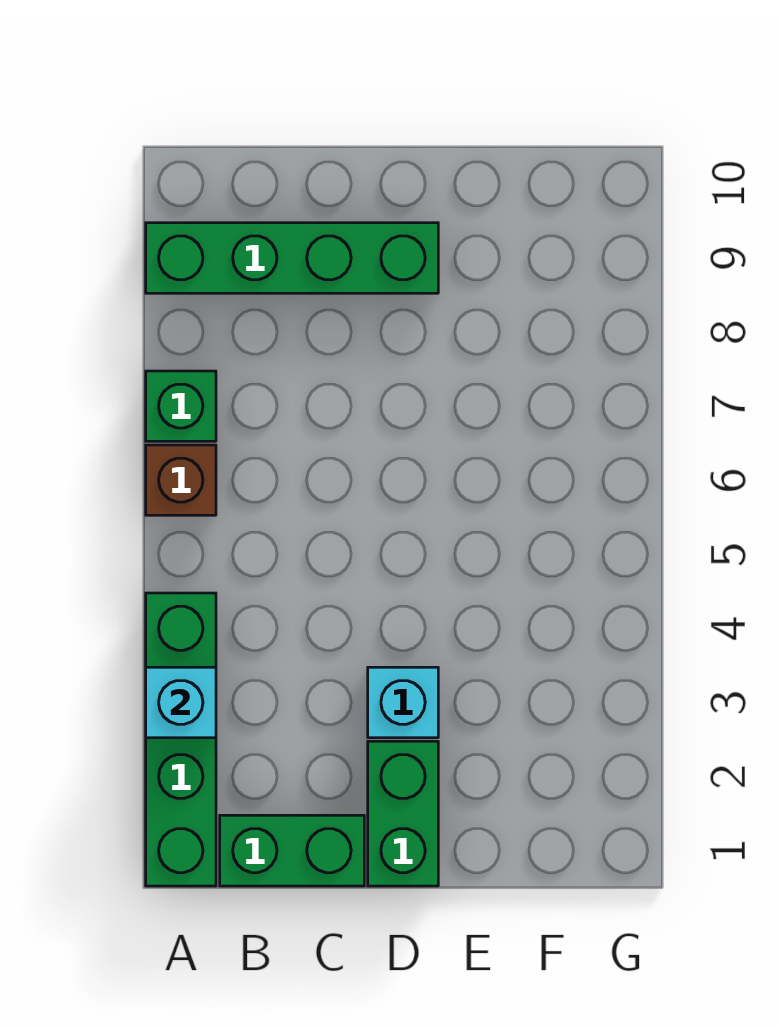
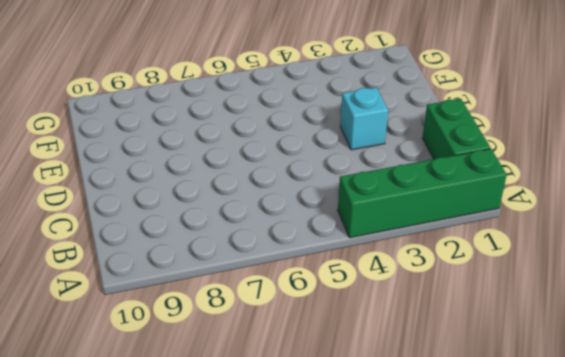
none -> brown brick A6 level 1
none -> green brick A7 level 1

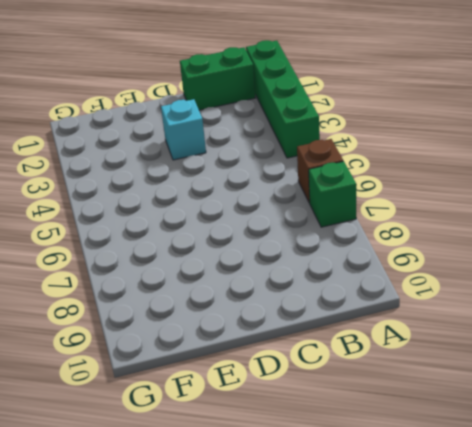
none -> green brick A9:D9 level 1
none -> green brick D1:D2 level 1

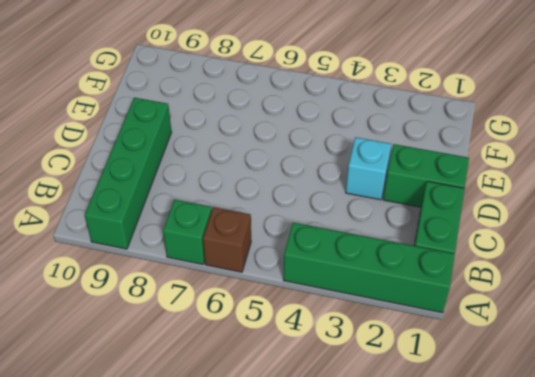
none -> cyan brick A3 level 2

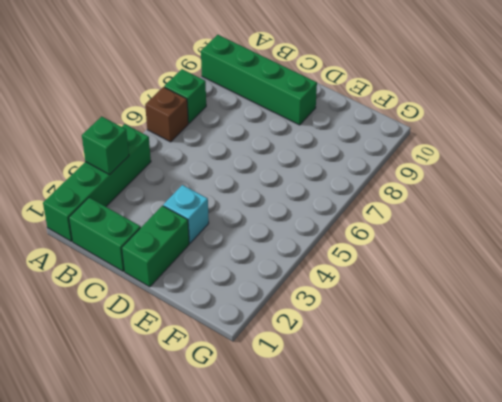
green brick A3 level 2 -> cyan brick A3 level 2

